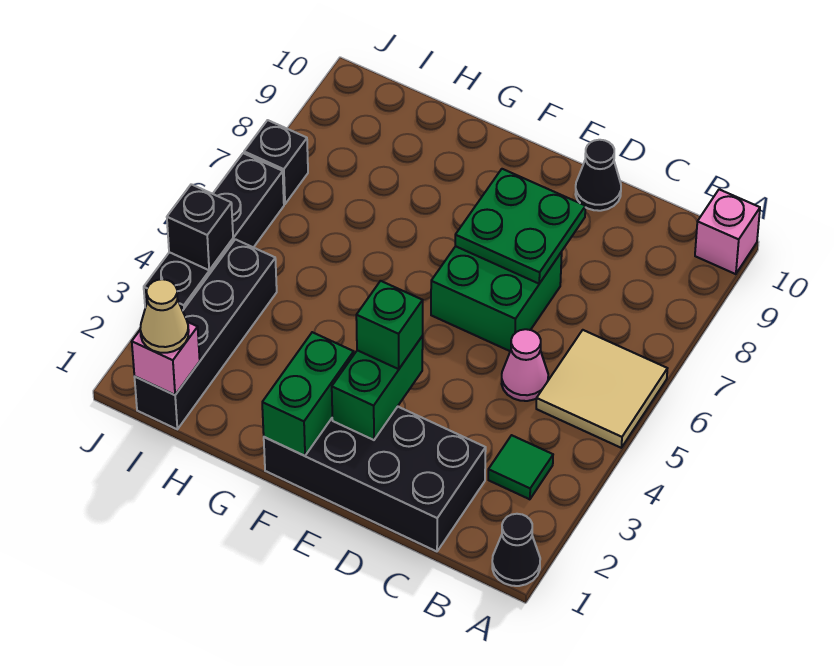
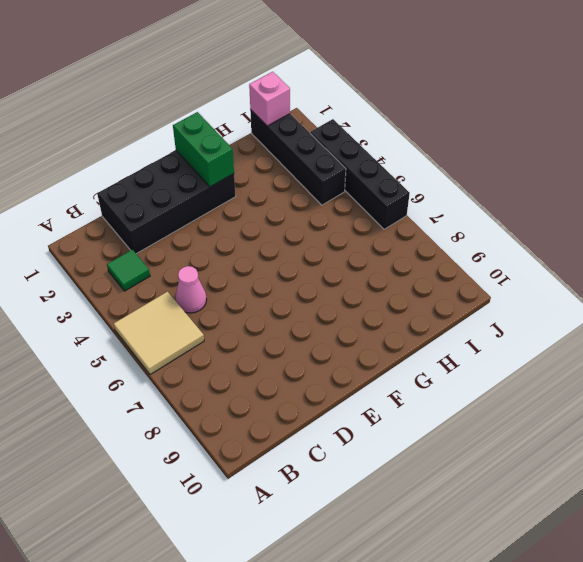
none -> black cone A1 level 1
none -> pink brick A10 level 1
none -> green brick D6:E7 level 1

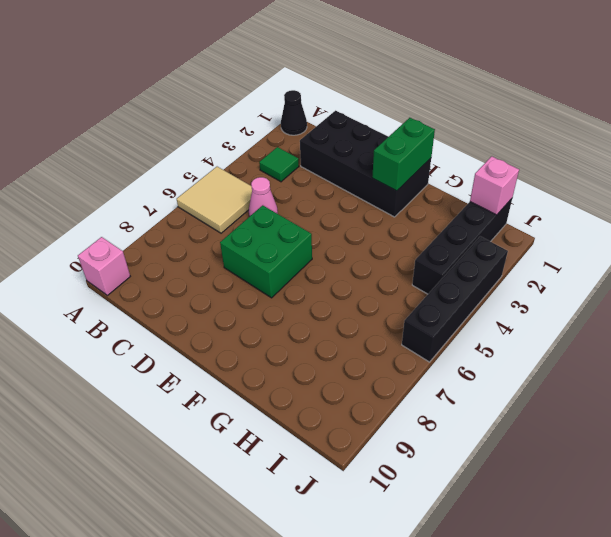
none -> black cone D10 level 1
none -> black brick J7 level 1
none -> green plate D7:E8 level 2

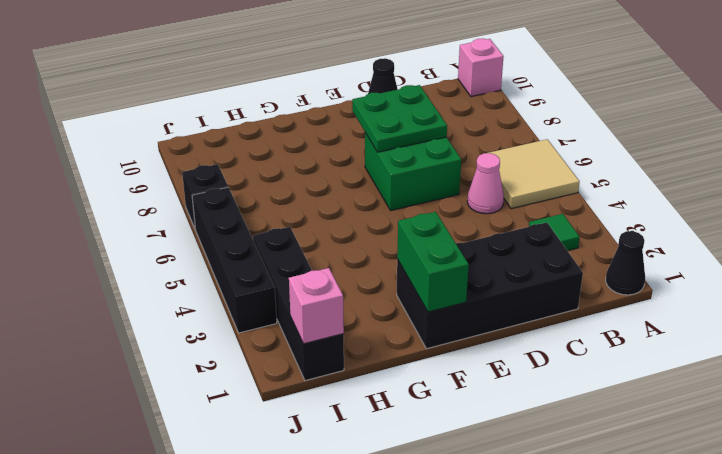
none -> green brick E2:E3 level 2
none -> black brick J4 level 2
none -> green brick E3 level 3

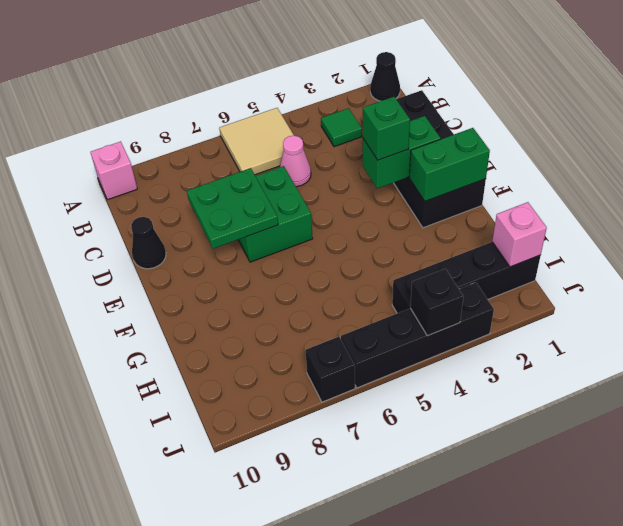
none -> tan cone I1 level 3

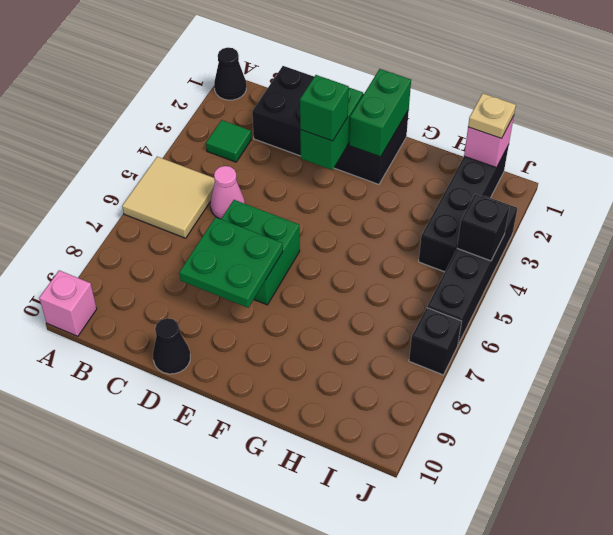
tan plate I1 level 3 -> tan cone I1 level 3

